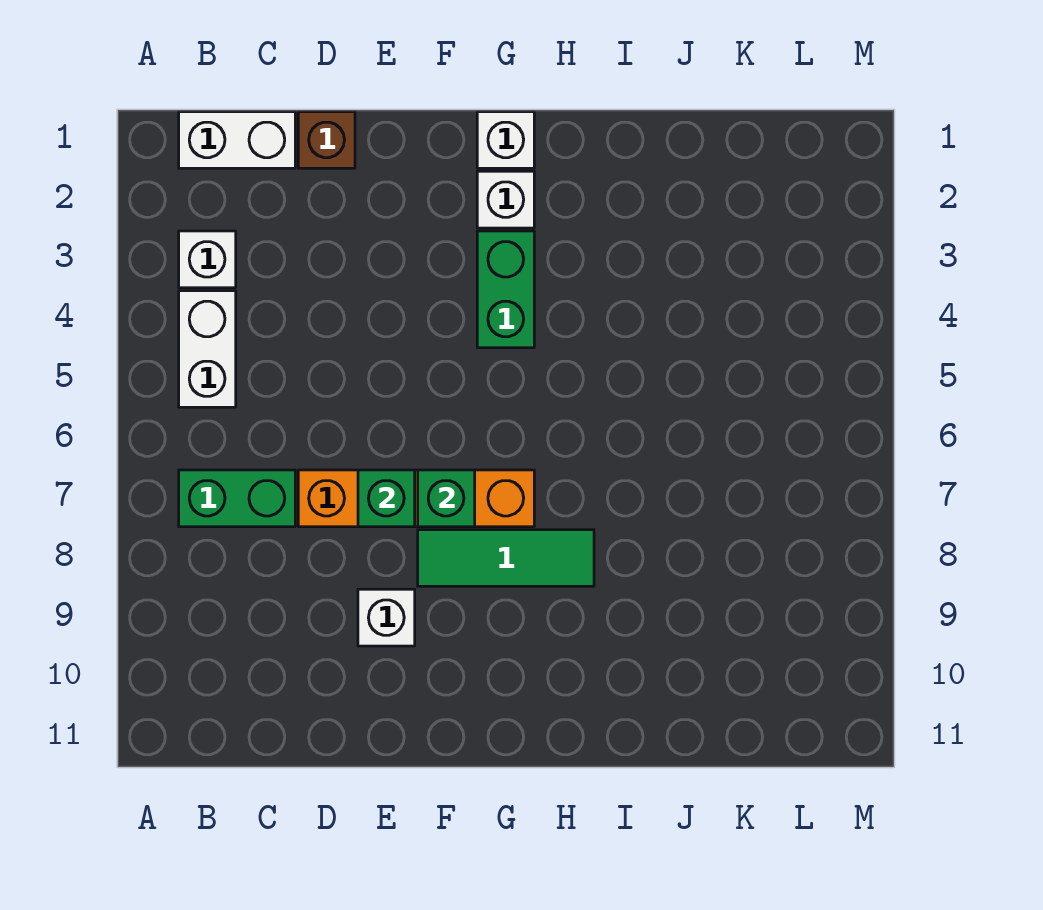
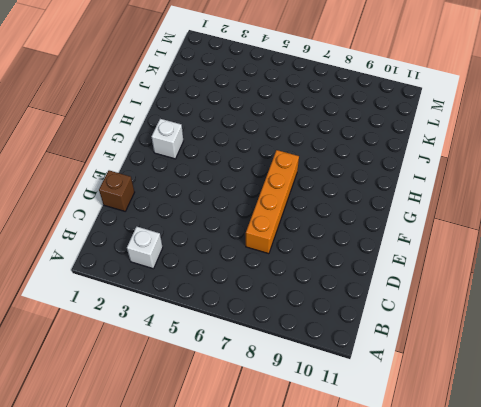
none -> white brick B1:C1 level 1
none -> white brick B4:B5 level 1
none -> green brick B7:C7 level 1

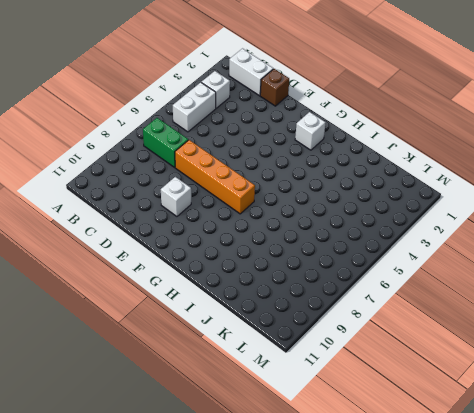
none -> green tile F8:H8 level 1
none -> white brick G1 level 1
none -> green brick G3:G4 level 1

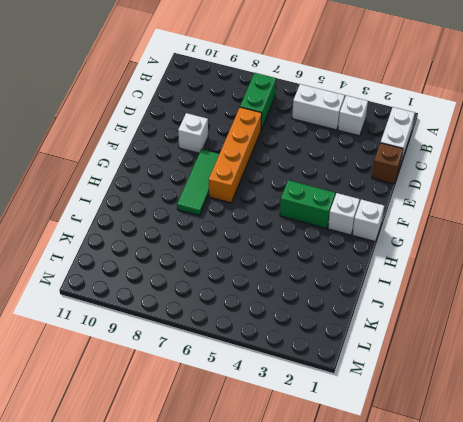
none -> green brick E7 level 2
none -> green brick F7 level 2

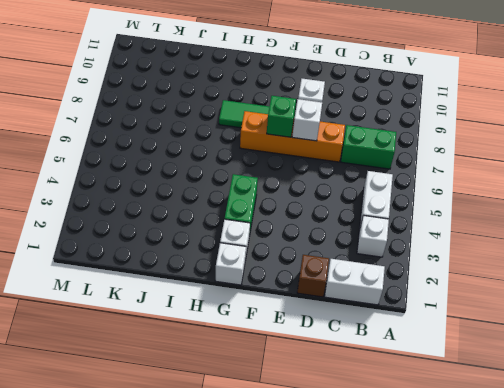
white brick E7 level 2 -> green brick E7 level 2

